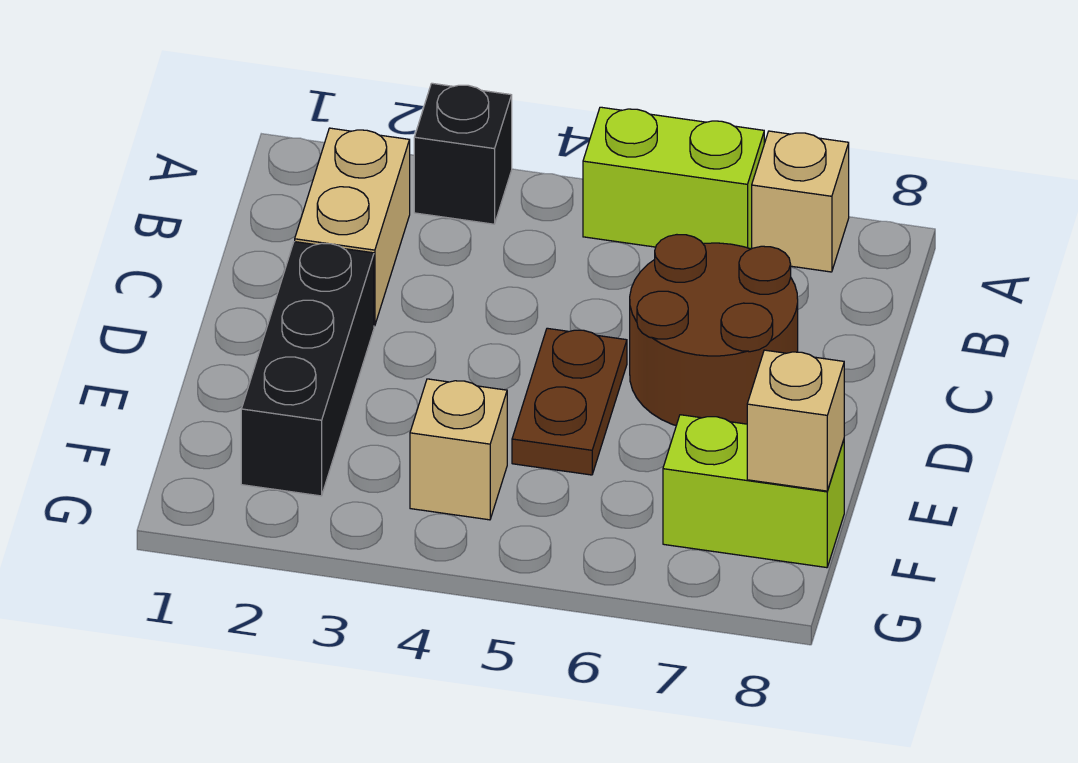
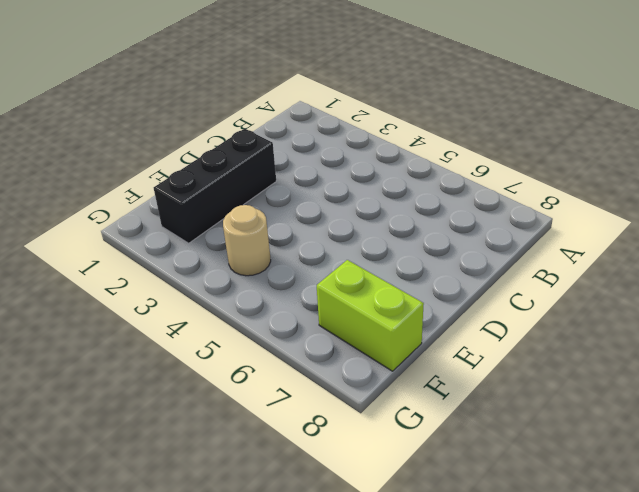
tan round brick F4 level 1 -> tan brick F4 level 1
none -> black brick A3 level 1
none -> lime brick A5:A6 level 1

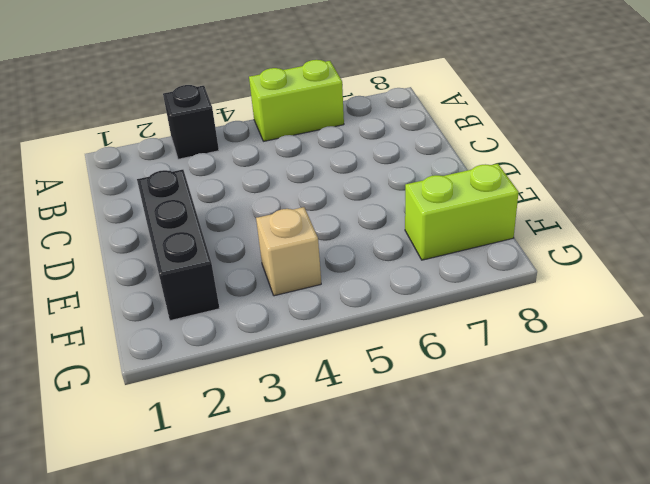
none -> tan brick A7 level 1
none -> tan brick B2:C2 level 1

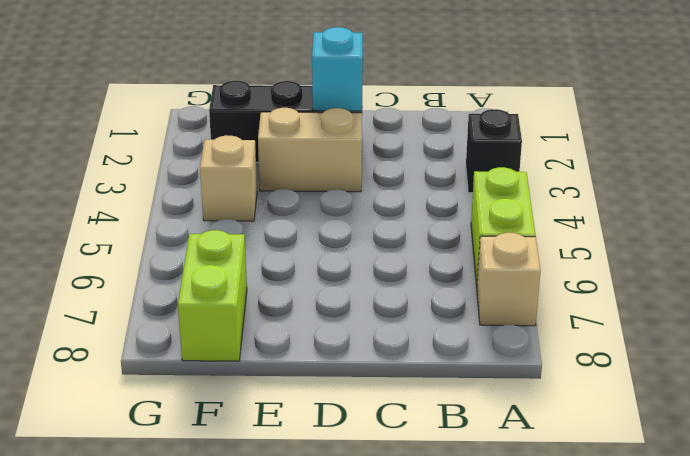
cyan brick D2 level 2 -> none
tan brick D3:E3 level 1 -> tan brick B2:C2 level 1
none -> brown round brick C6:D7 level 1
none -> brown plate D5:E5 level 1

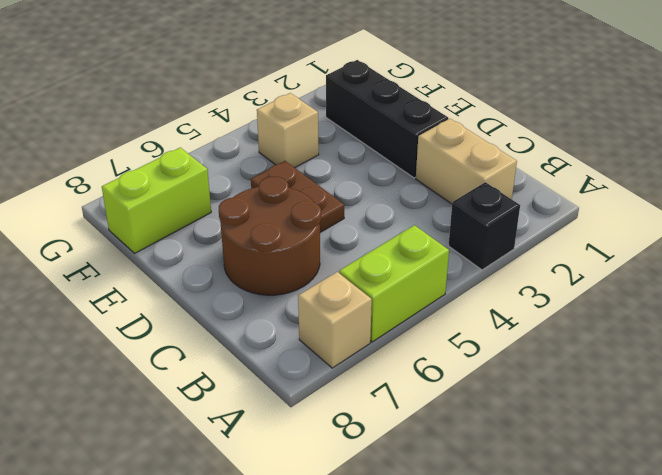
none -> tan brick F8 level 2

